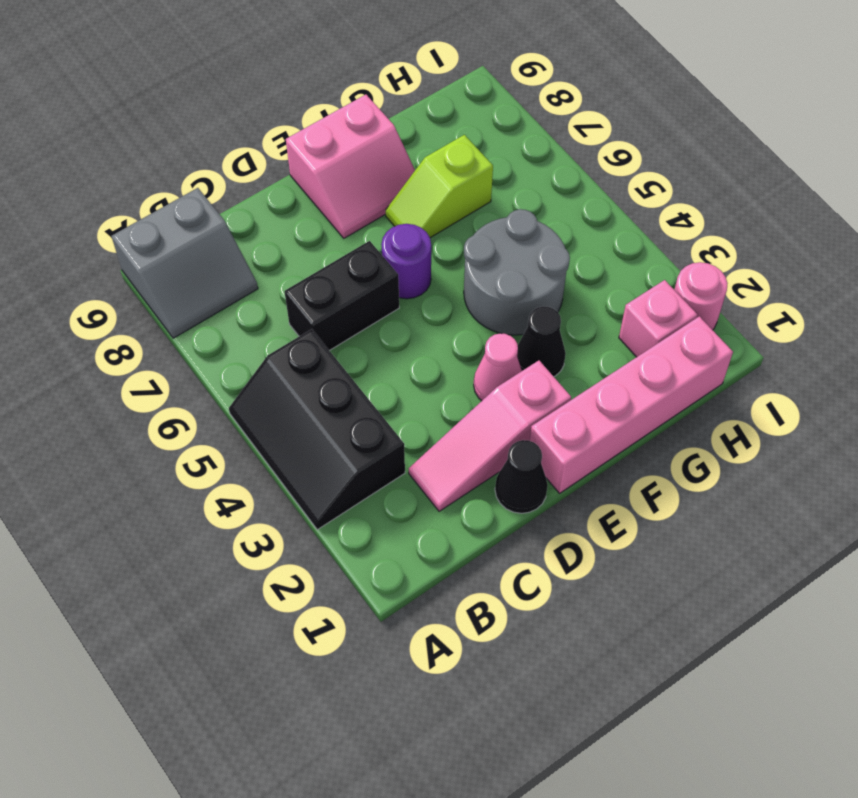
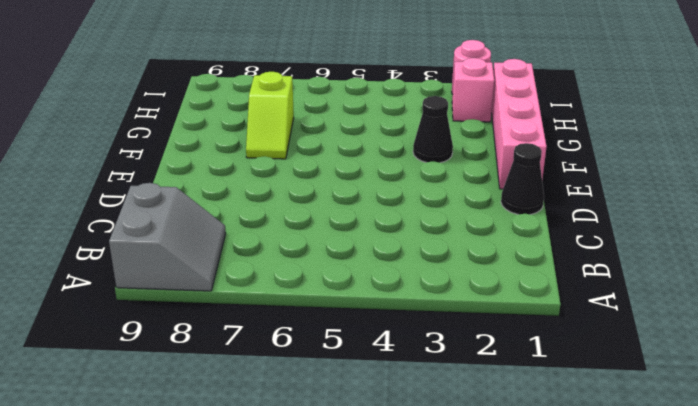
none -> black slope A3:B5 level 1 top B
none -> pink slope C2:E2 level 1 top E
none -> black brick C6:D6 level 1

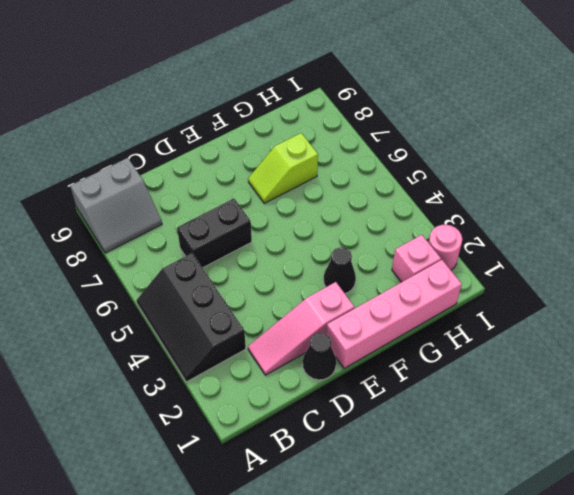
none -> pink cone E3 level 1
none -> purple round brick E6 level 1
none -> pink slope E8:F9 level 1 top 9

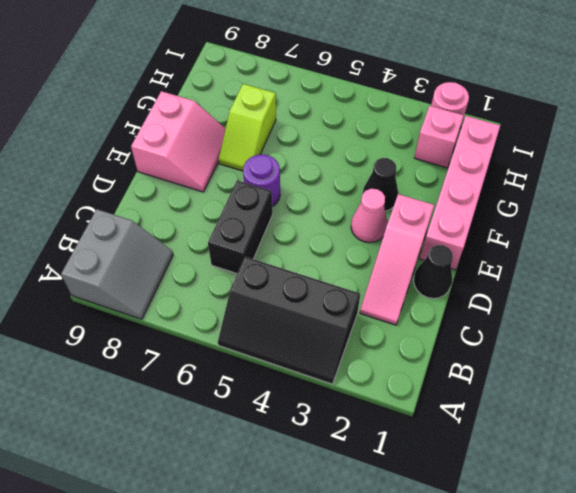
none -> grey round brick F4:G5 level 1

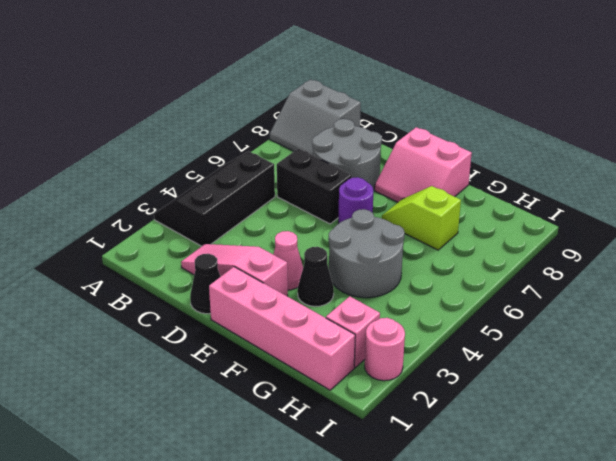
grey round brick C7:D8 level 1 -> none

